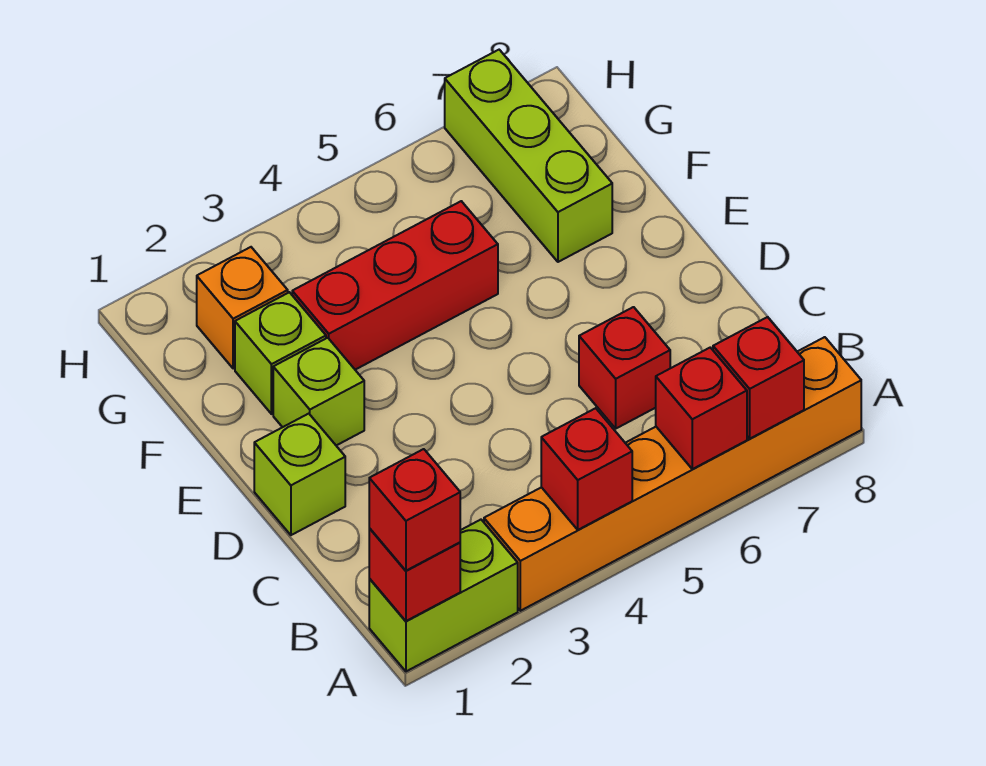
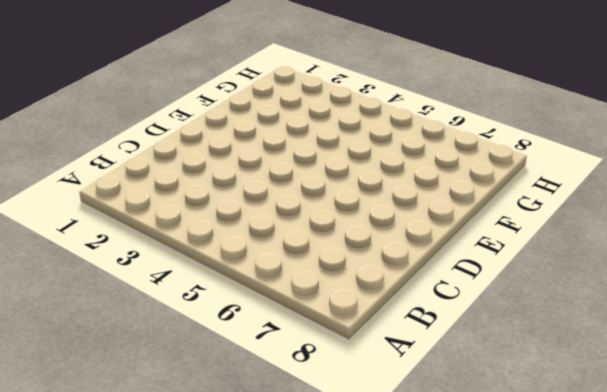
none -> lime brick A1:A2 level 1
none -> orange brick A3:A8 level 1
none -> red brick C6 level 1

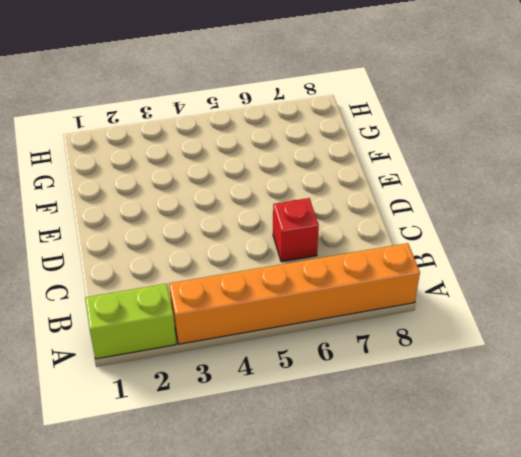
none -> lime brick D1 level 1
none -> lime brick E2 level 1
none -> lime brick F2 level 1

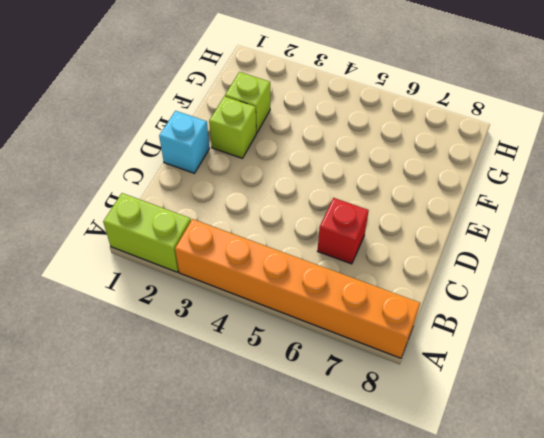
cyan brick D1 level 1 -> lime brick D1 level 1
none -> red brick F3:F5 level 1
none -> lime brick F7:H7 level 1
none -> orange brick G2 level 1

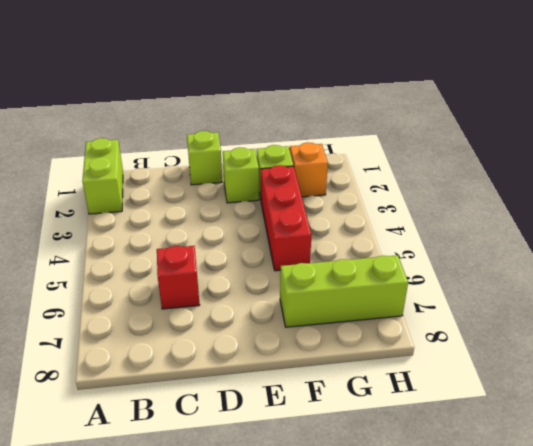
none -> orange brick A3:A8 level 1
none -> red brick A1 level 2
none -> red brick A4 level 2

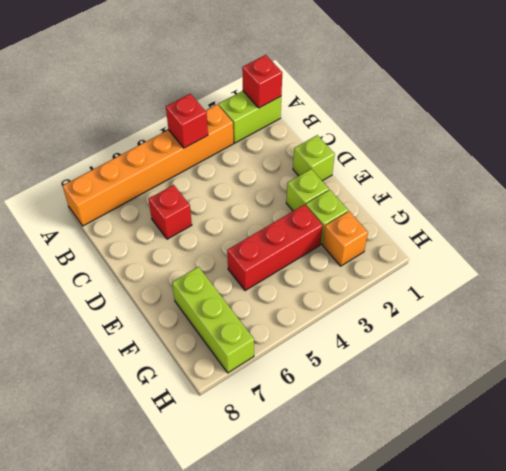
none -> red brick A6 level 2
none -> red brick A7 level 2
none -> red brick A1 level 3

